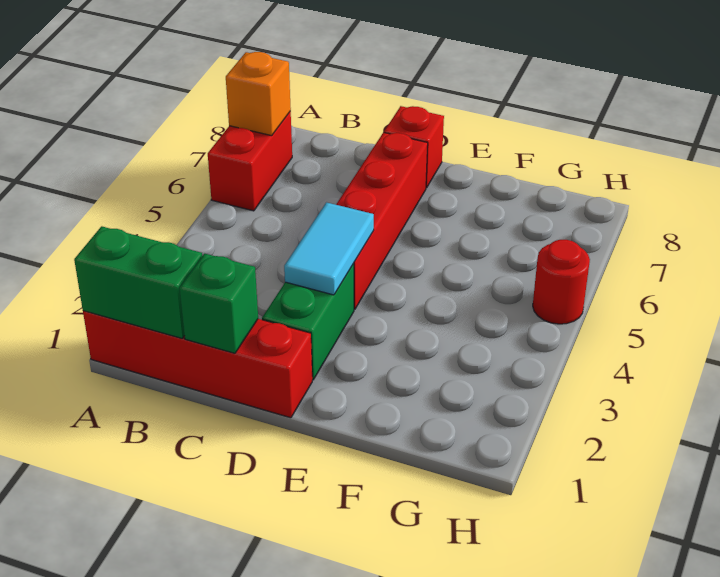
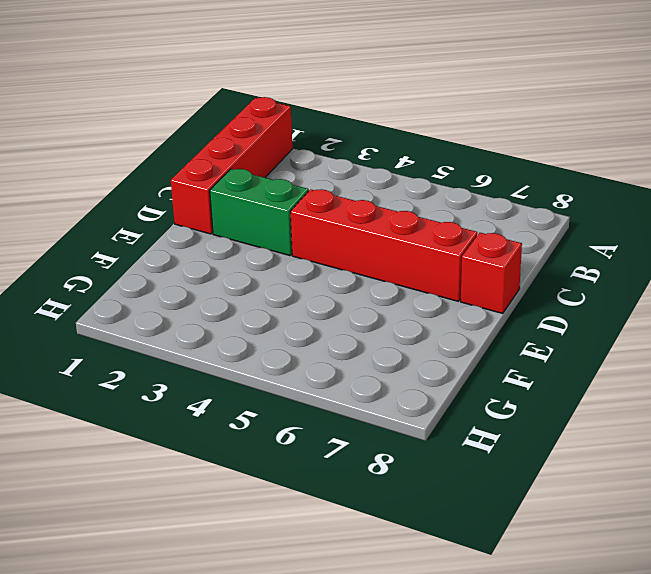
none -> red brick A6:A7 level 1
none -> red round brick H5 level 1

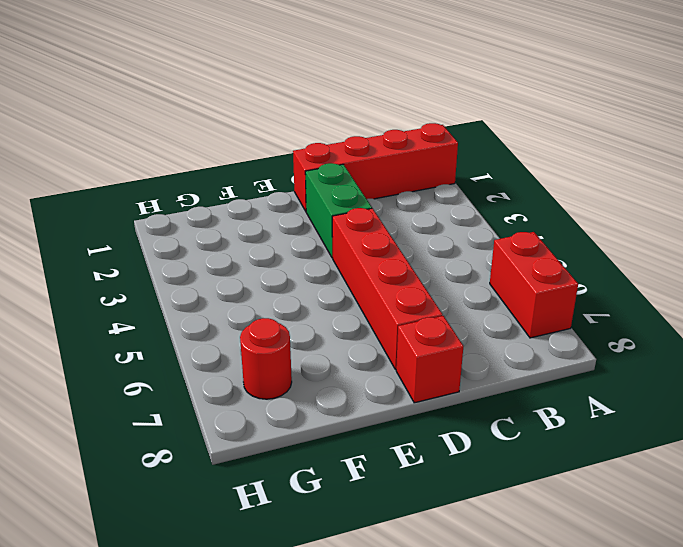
red round brick G7 level 1 -> red round brick H5 level 1
none -> green brick A1:B1 level 2
none -> orange brick A7 level 2

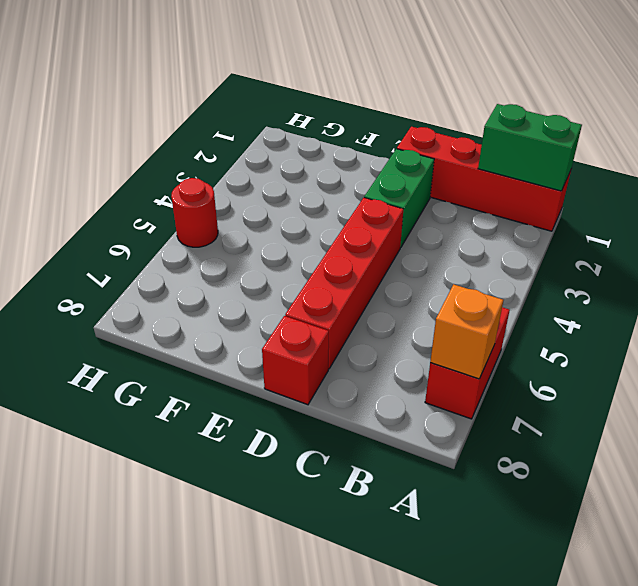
none -> green brick C1 level 2
none -> cyan tile D3:D4 level 2

